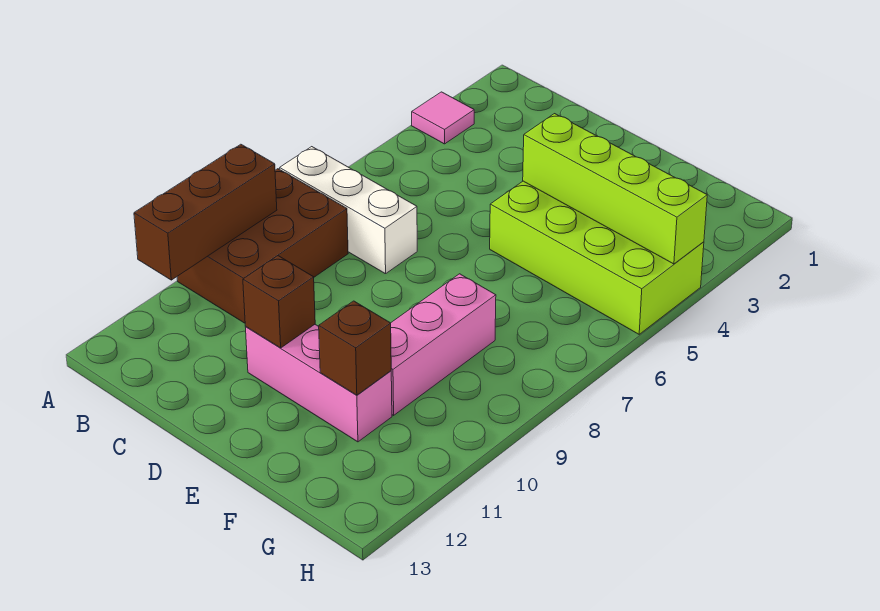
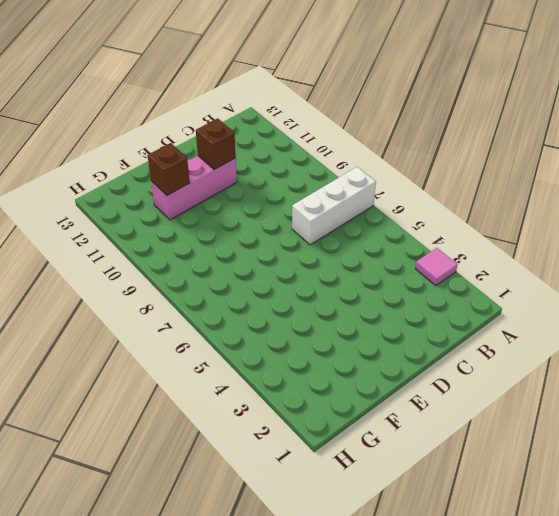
none -> brown brick A8:B10 level 1
none -> lime brick E4:H5 level 1

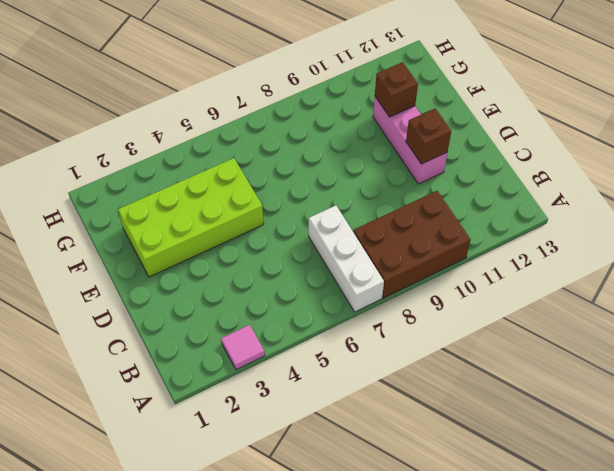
lime brick E2:F5 level 1 -> lime brick E4:H5 level 1
none -> pink brick F8:F10 level 1
none -> brown brick A9:A11 level 2

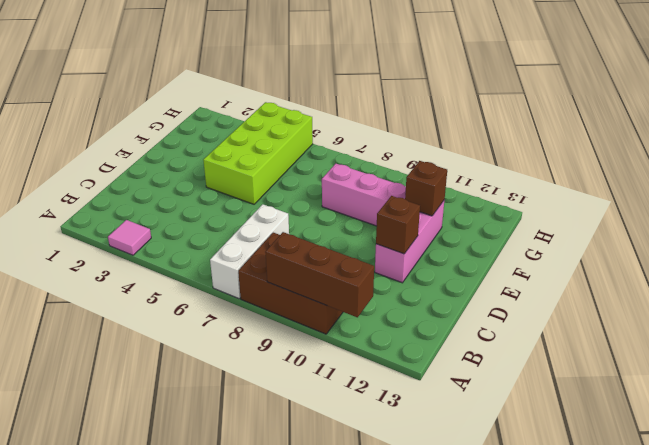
none -> lime brick E4:H4 level 2

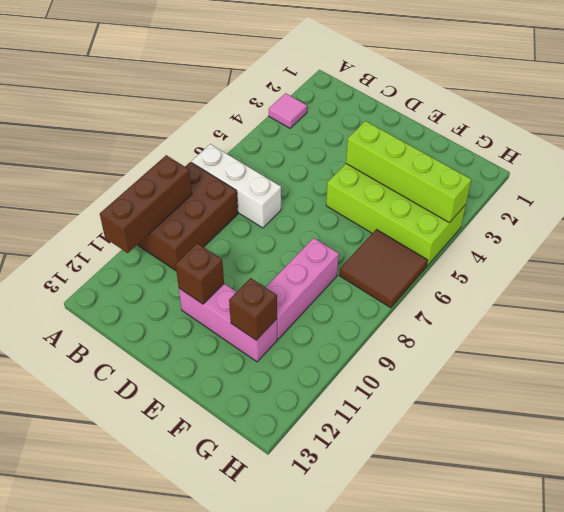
brown tile G6:H7 level 1 -> none

